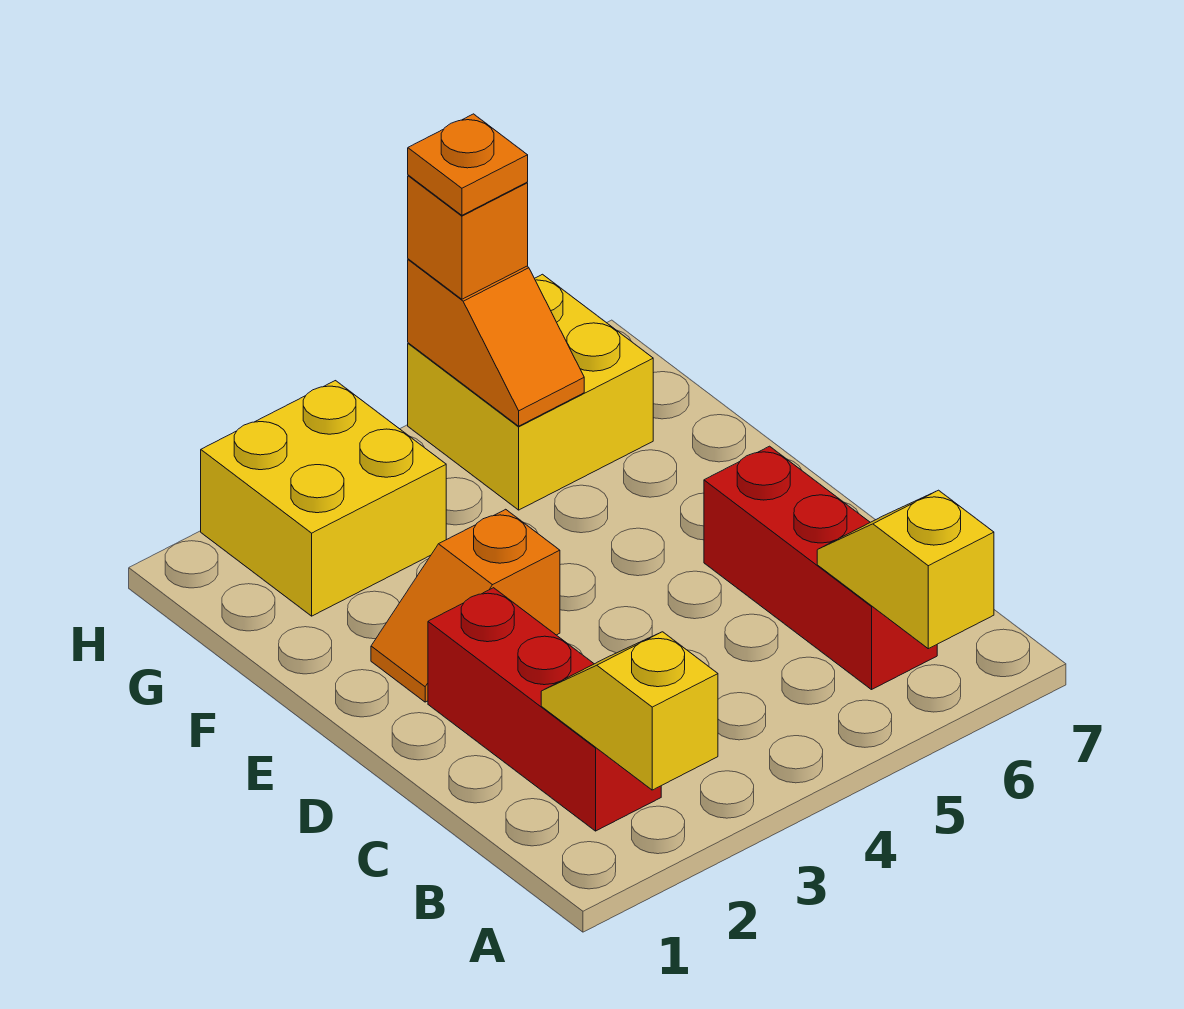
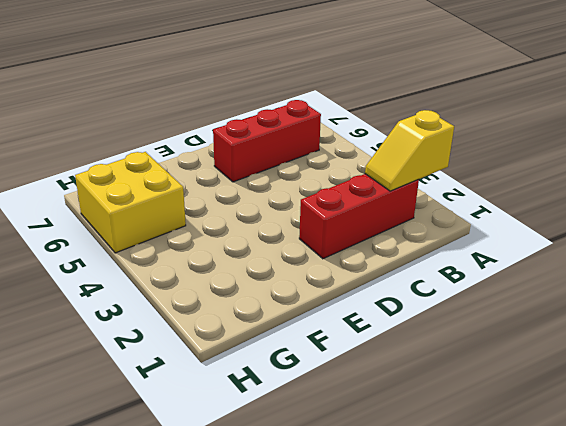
none -> orange slope E2:E3 level 1 top 3
none -> yellow brick G2:H3 level 1

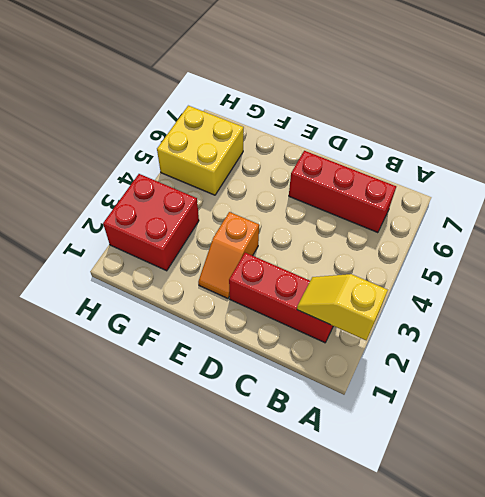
red brick G2:H3 level 1 -> yellow brick G2:H3 level 1
none -> yellow slope A6:B6 level 2 top A
none -> orange slope G5:H5 level 2 top H

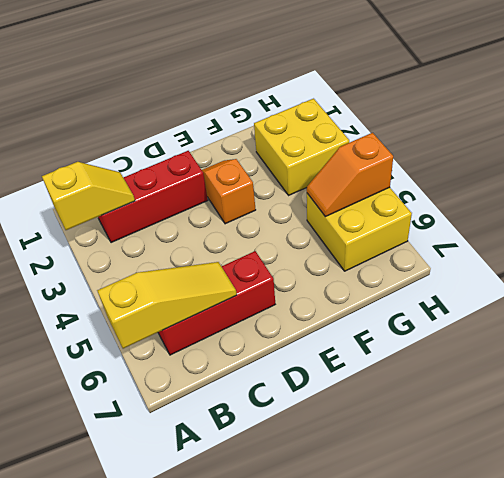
yellow slope A6:C6 level 2 top A -> yellow slope A6:B6 level 2 top A
none -> orange brick H5 level 3
none -> orange plate H5 level 4

